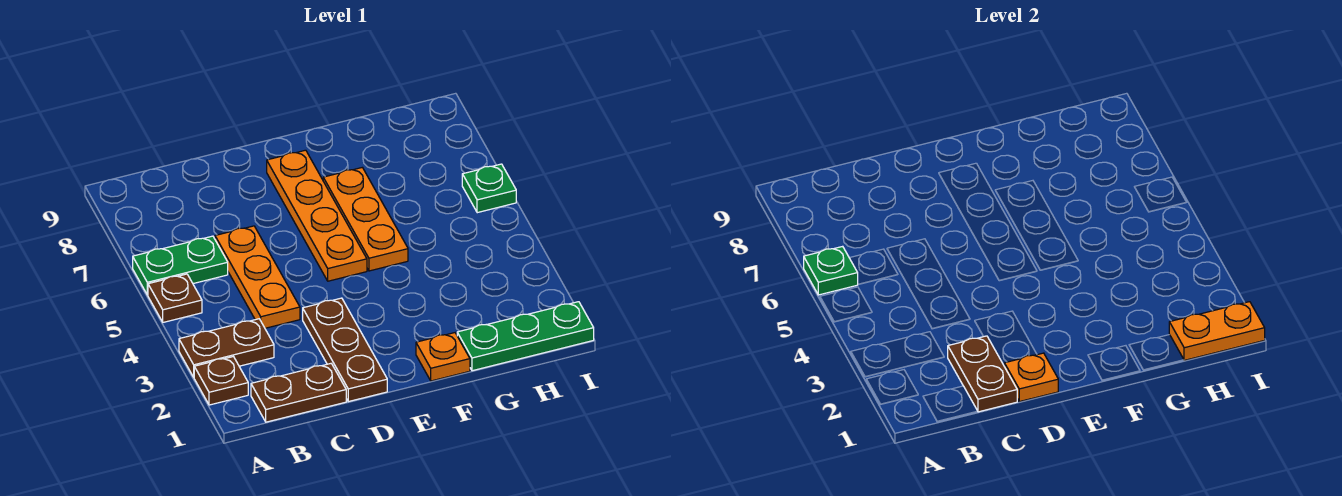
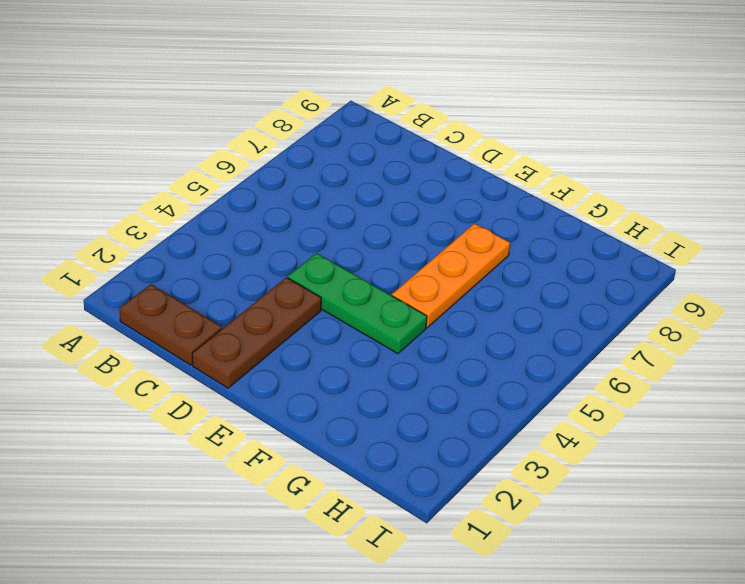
green plate D4:F4 level 1 -> green plate G1:I1 level 1
none -> brown plate A2 level 1
none -> brown plate A3:B3 level 1
none -> brown plate A5 level 1

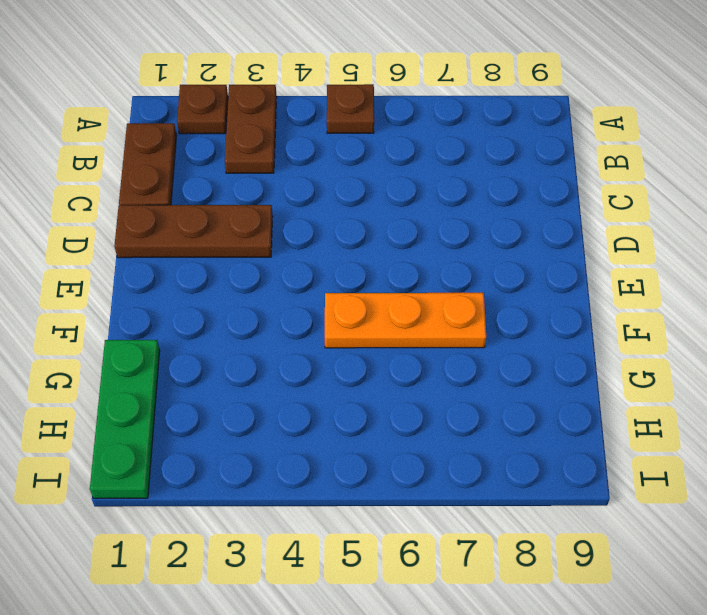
none -> green plate A6:B6 level 1
none -> orange plate C4:C6 level 1
none -> orange plate E5:E8 level 1

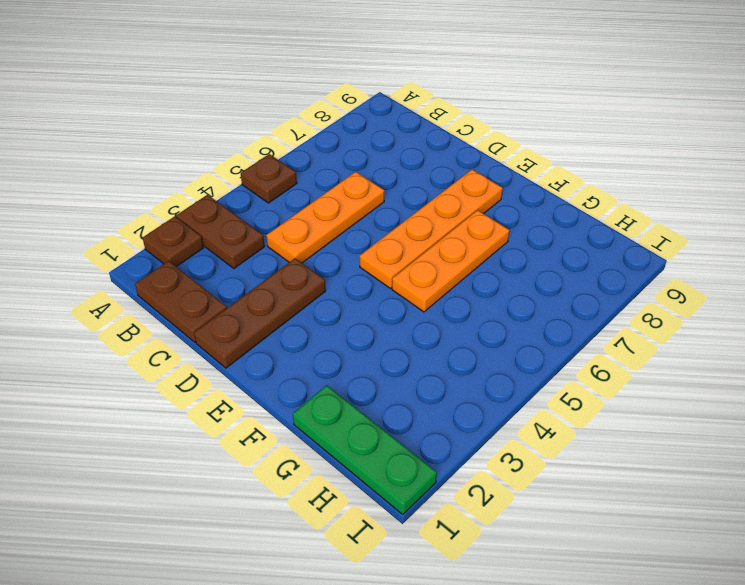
none -> green plate A6:B6 level 1
none -> orange plate F1 level 1
none -> green plate I6 level 1

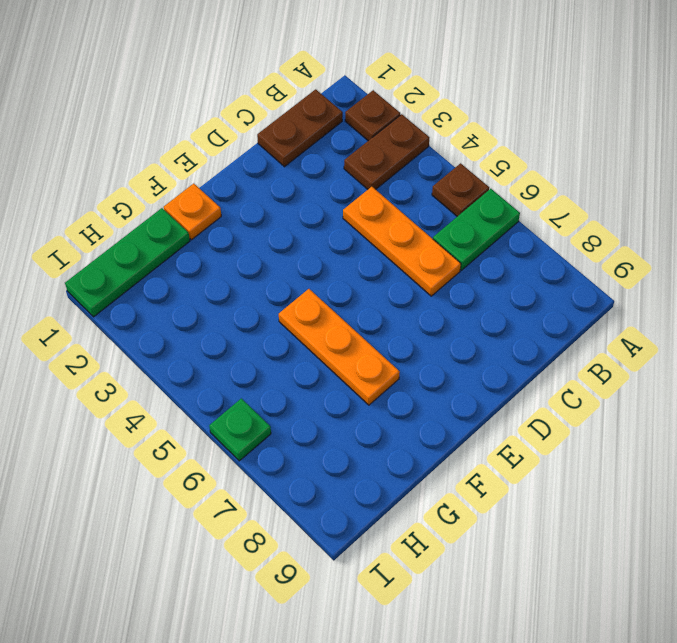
none -> brown plate D1:D3 level 1
none -> orange plate E5:E8 level 1
none -> green plate A6 level 2

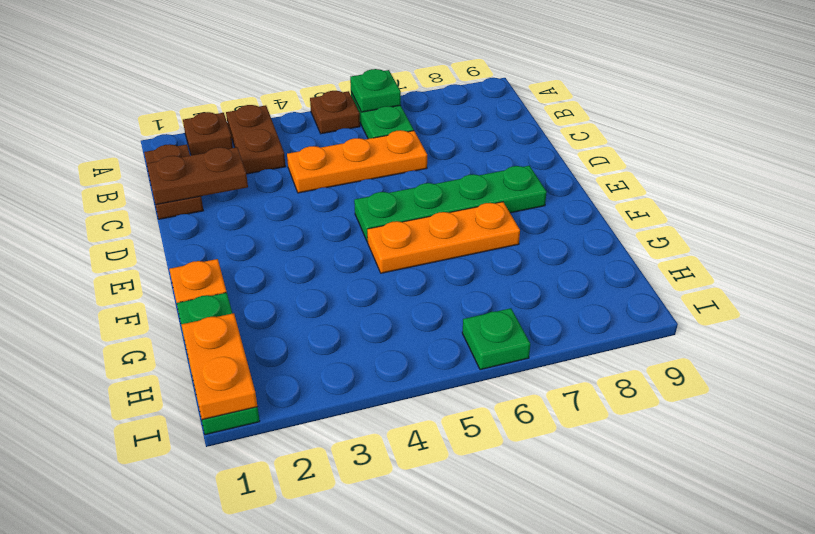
green plate E5:E8 level 1 -> orange plate E5:E8 level 1
none -> brown plate D1:D3 level 1
none -> orange plate D1 level 2

